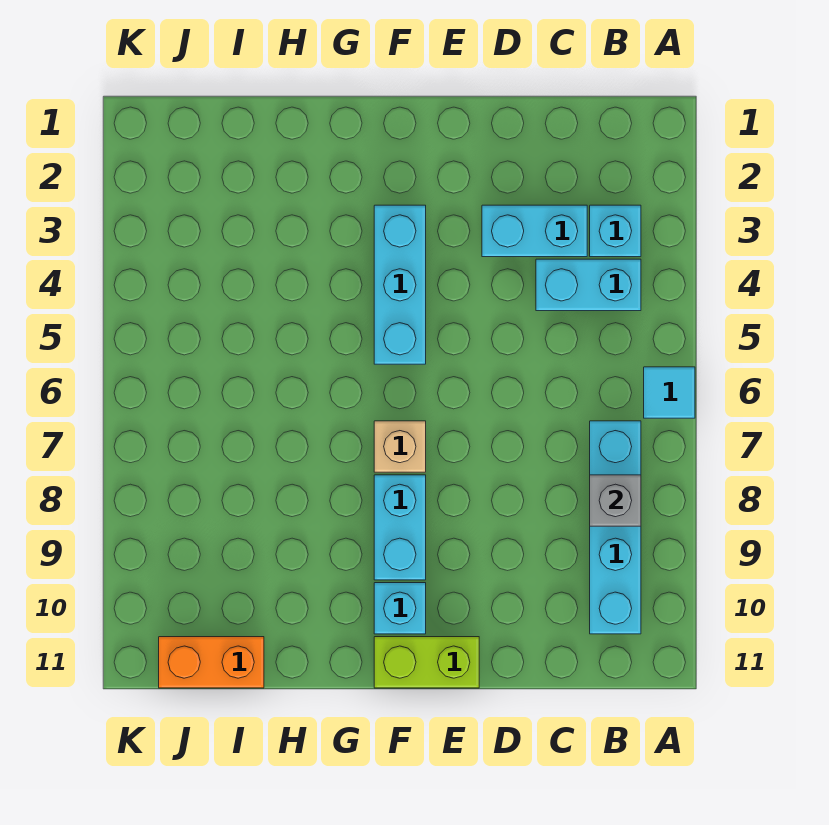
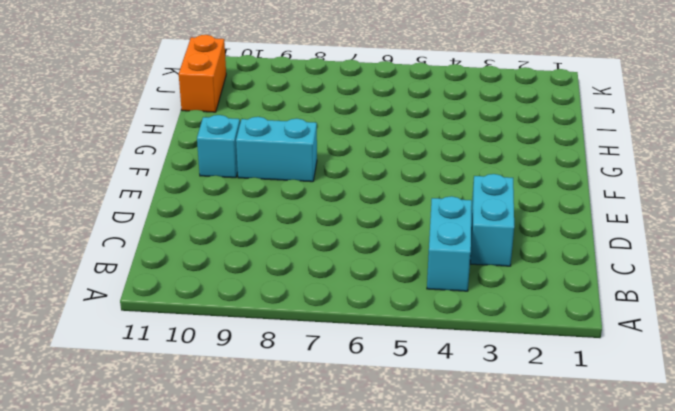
none -> cyan tile A6 level 1
none -> cyan brick B3 level 1
none -> cyan brick B7:B10 level 1

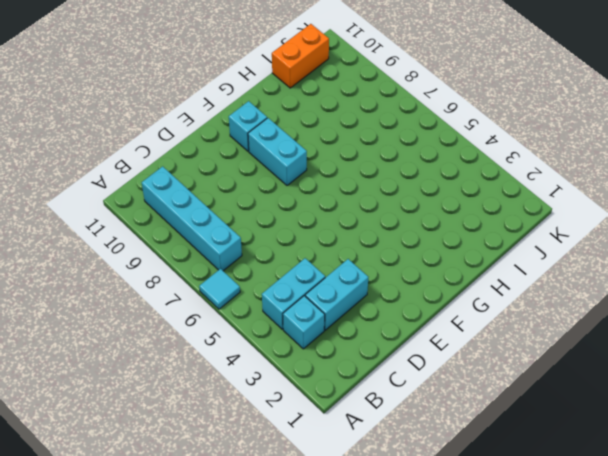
none -> lime brick E11:F11 level 1
none -> cyan brick F3:F5 level 1
none -> tan brick F7 level 1

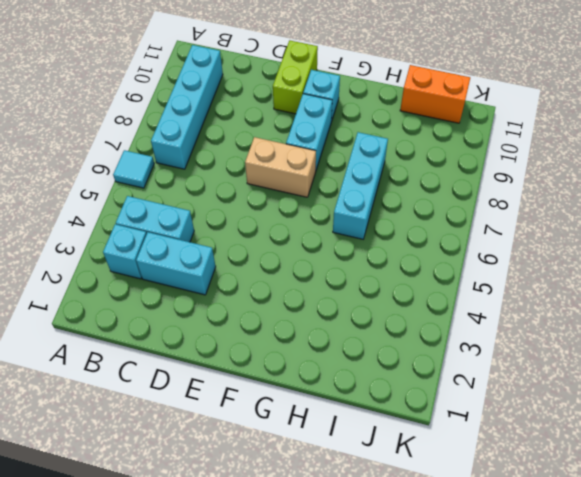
tan brick E7:F7 level 1 -> tan brick F7 level 1
lime brick E10:E11 level 1 -> lime brick E11:F11 level 1
cyan brick H6:H8 level 1 -> cyan brick F3:F5 level 1
none -> grey brick B8 level 2

